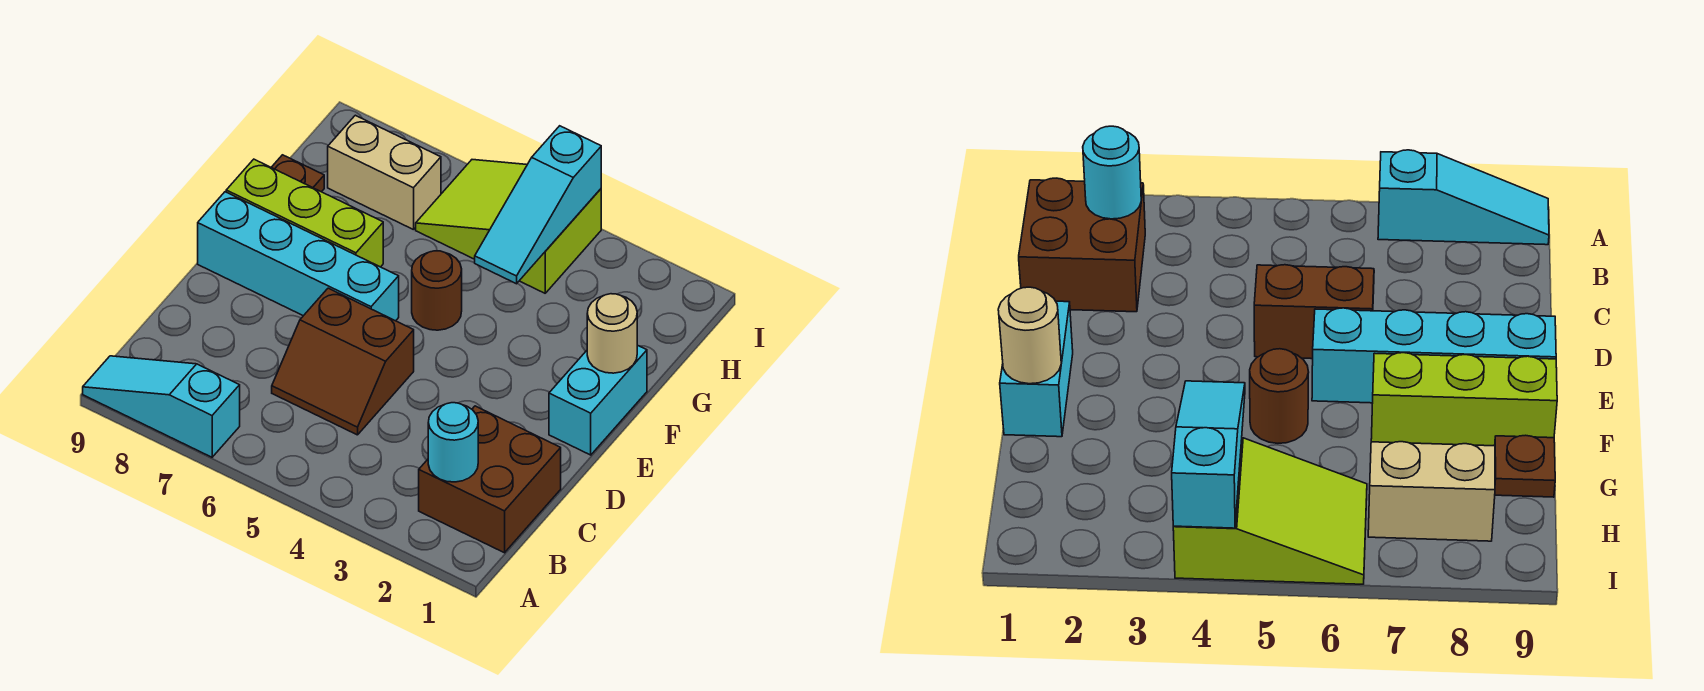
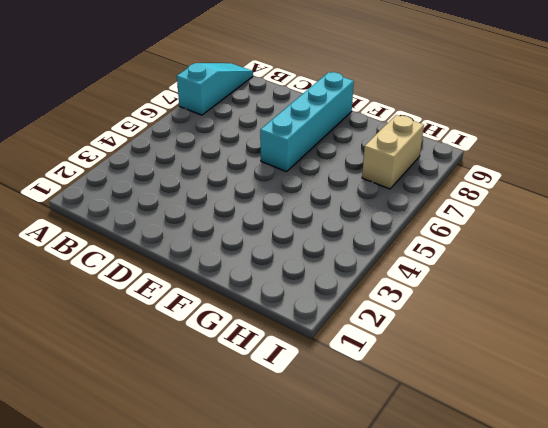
none -> brown brick B1:C2 level 1
none -> brown slope C5:D6 level 1 top D
none -> cyan brick E1:F1 level 1

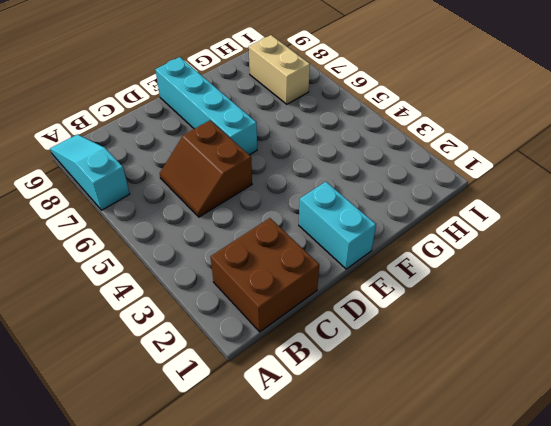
cyan brick E1:E2 level 1 -> cyan brick E1:F1 level 1
none -> brown round brick F5 level 1
none -> lime brick F7:F9 level 1
none -> brown plate G9 level 1

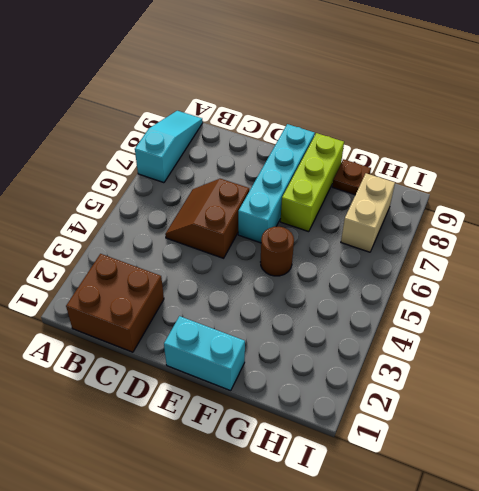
none -> lime slope H4:I6 level 1 top 4
none -> cyan round brick B2 level 2
none -> tan round brick F1 level 2

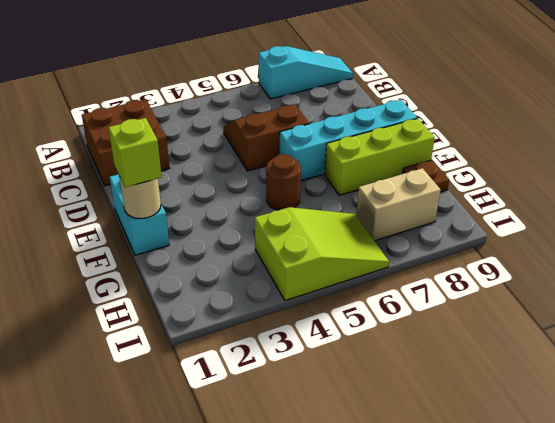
lime brick F1 level 3 -> none
none -> cyan round brick B2 level 2
none -> cyan slope G4:I4 level 2 top I

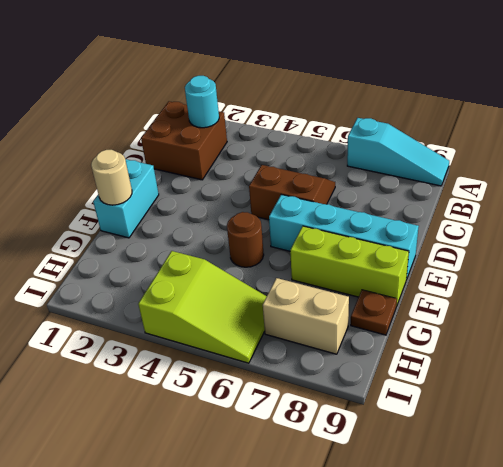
none -> cyan slope G4:I4 level 2 top I

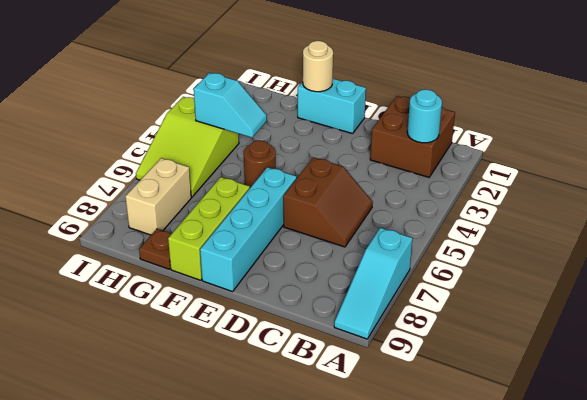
cyan slope G4:H4 level 2 top H -> cyan slope G4:I4 level 2 top I

